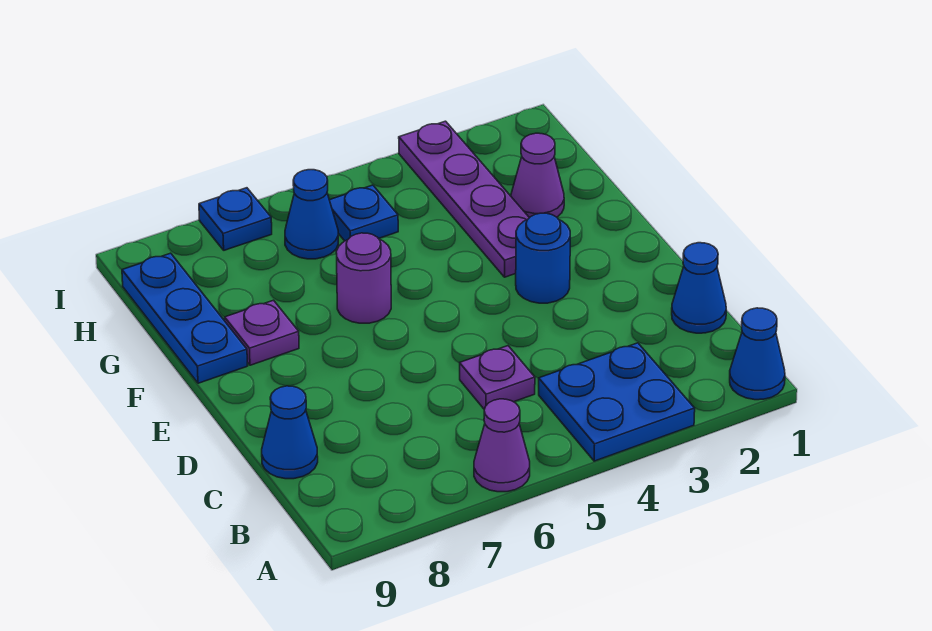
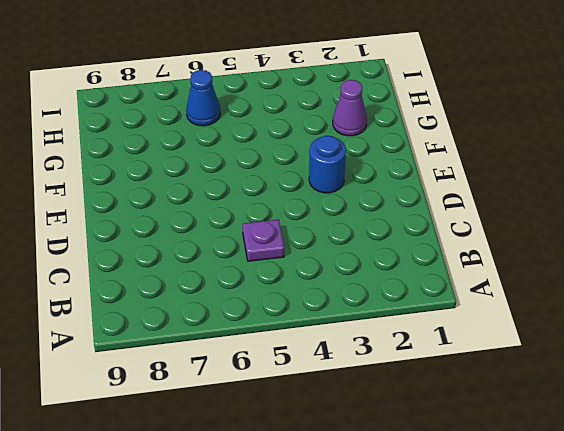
none -> blue cone A1 level 1
none -> blue plate A3:B4 level 1
none -> purple cone A6 level 1

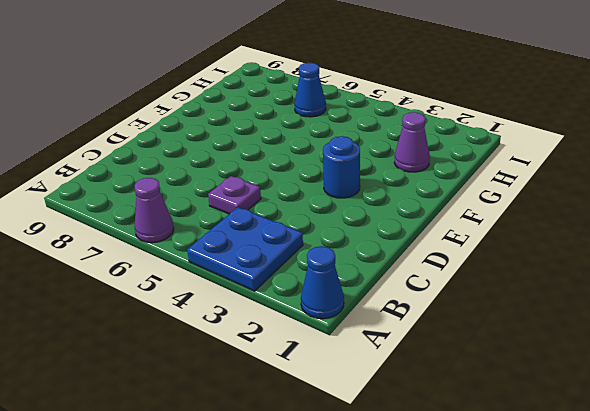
none -> blue cone C1 level 1
none -> blue cone C9 level 1
none -> purple plate F3:I3 level 1

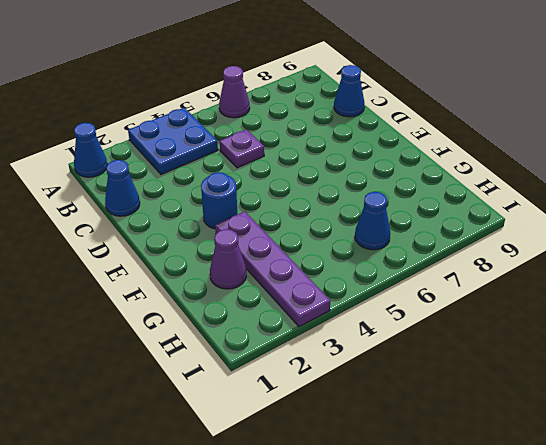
none -> purple round brick F6 level 1
none -> purple plate F8 level 1
none -> blue plate F9:H9 level 1

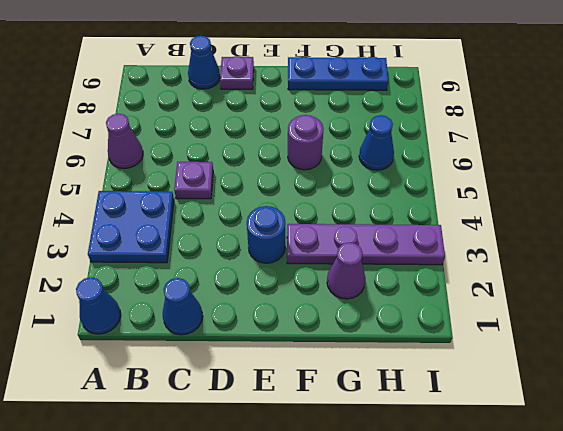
purple plate D9 level 1 -> purple plate F8 level 1
none -> blue plate H5 level 1
none -> blue plate I7 level 1

